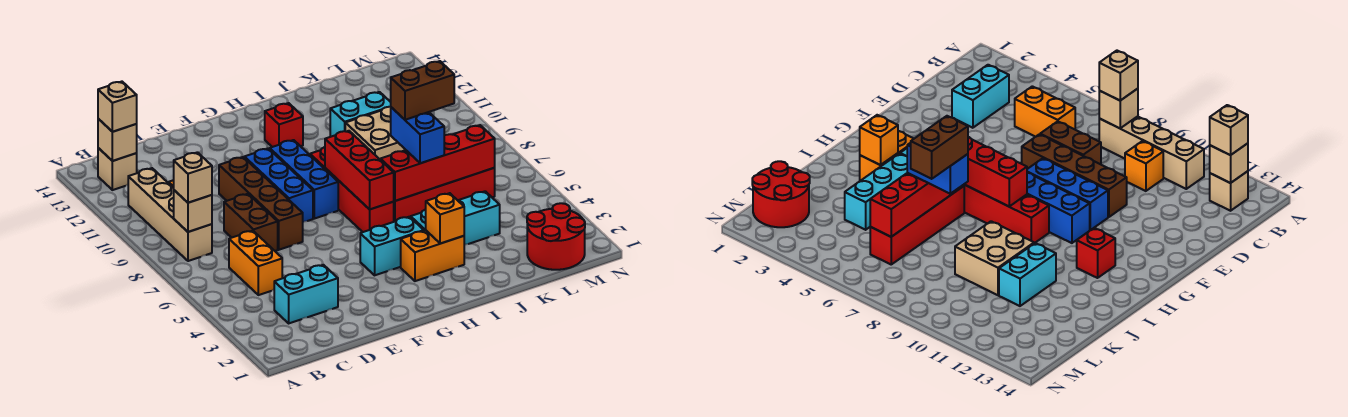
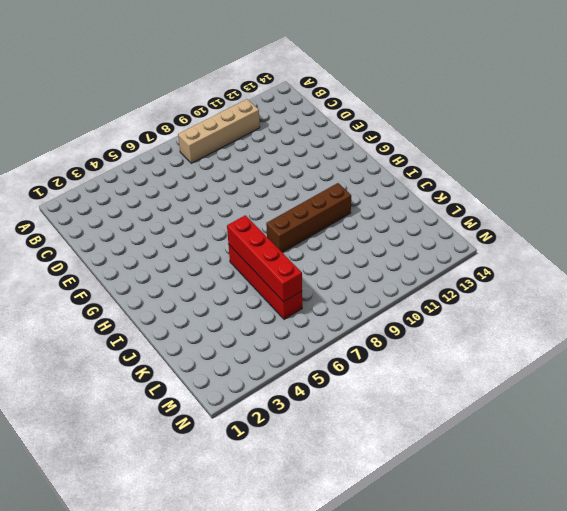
brown brick I8:I11 level 1 -> brown brick E7:E10 level 1
none -> tan brick B13 level 1
none -> cyan brick C3:D3 level 1
none -> orange brick C5:C6 level 1

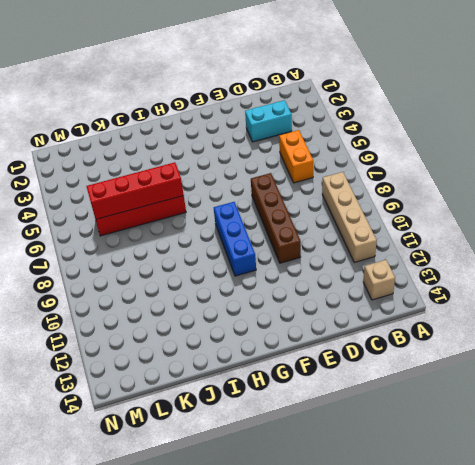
none -> orange brick C10 level 1
none -> brown brick D7:D8 level 1
none -> blue brick F8:F10 level 1

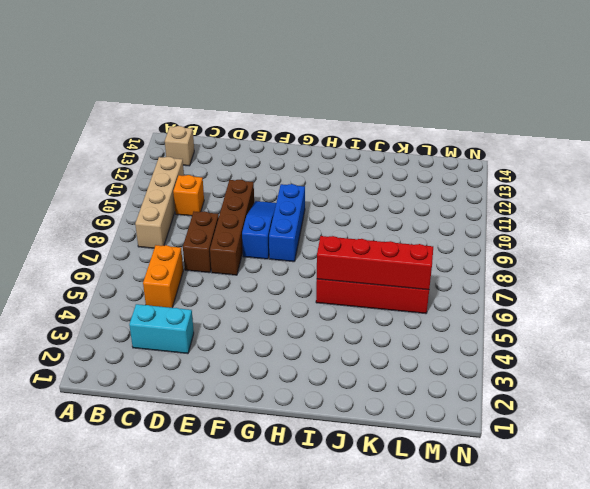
blue slope F8:F10 level 1 top 8 -> blue brick F8:F10 level 1
none -> cyan brick G4:H4 level 1
none -> orange brick H3:I3 level 1
none -> red brick H6:H9 level 1

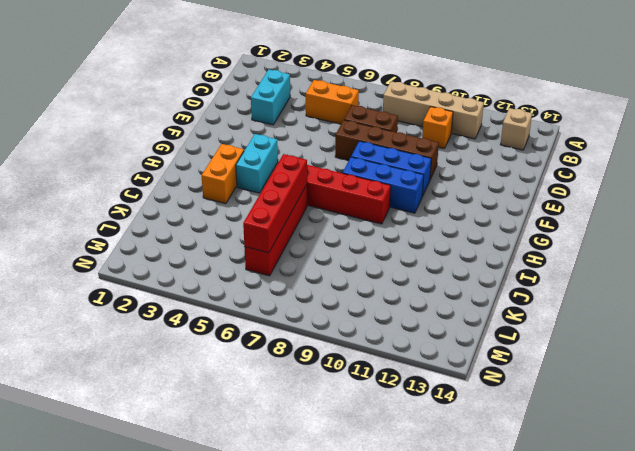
none -> red brick H12 level 1
none -> cyan brick I4:K4 level 1
none -> tan brick J9:K10 level 1

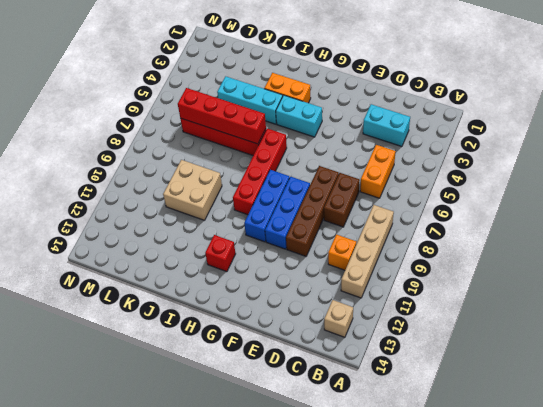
none -> cyan brick J11:K11 level 1
none -> red round brick L1:M2 level 1
none -> tan brick B8 level 2

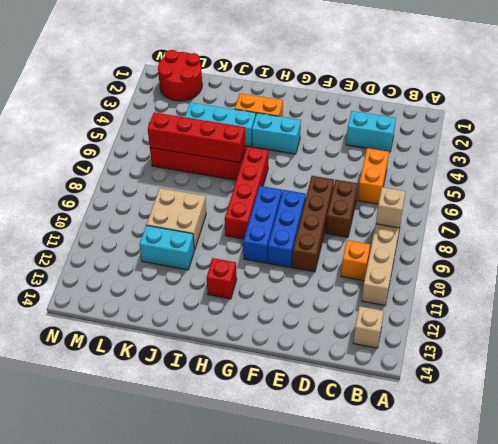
none -> tan brick B13 level 2
none -> red brick H6:H8 level 2
none -> orange brick I3 level 2

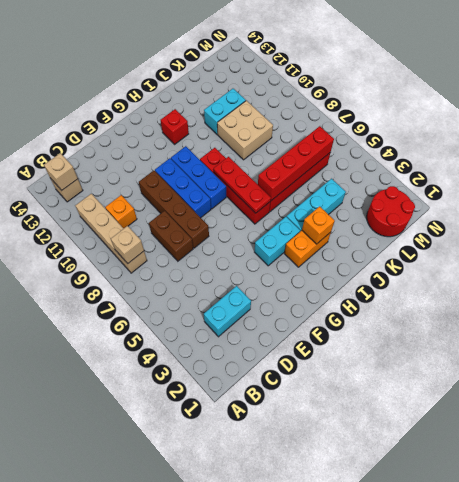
red plate H6:H8 level 2 -> red brick H6:H8 level 2
none -> orange brick C5:C6 level 1
none -> tan brick B8 level 3
none -> tan brick B13 level 3

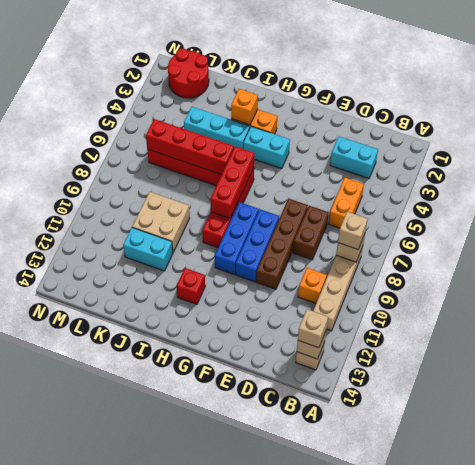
none -> blue brick J6:J7 level 3
none -> brown brick J7:K7 level 4

